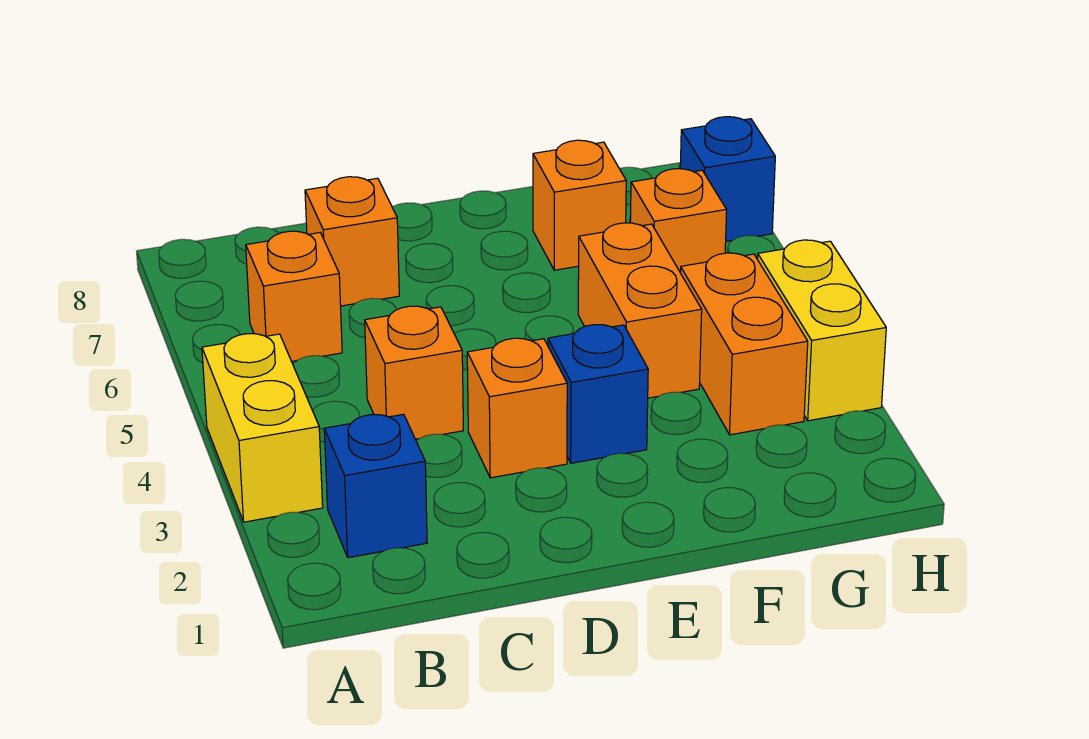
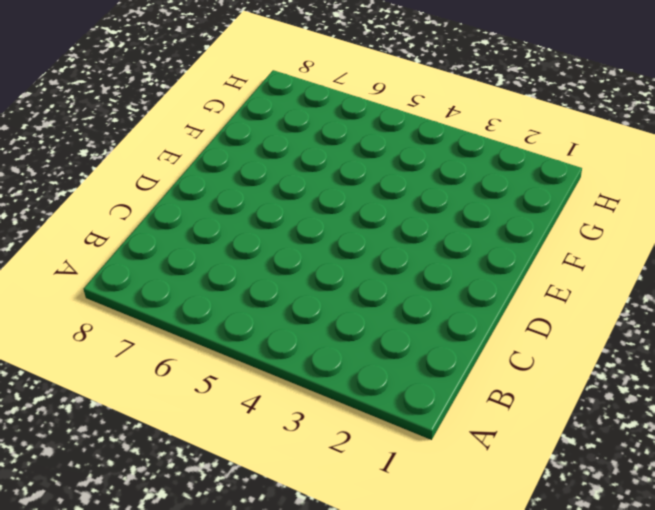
none -> yellow brick A3:A4 level 1
none -> blue brick B2 level 1
none -> orange brick B6 level 1

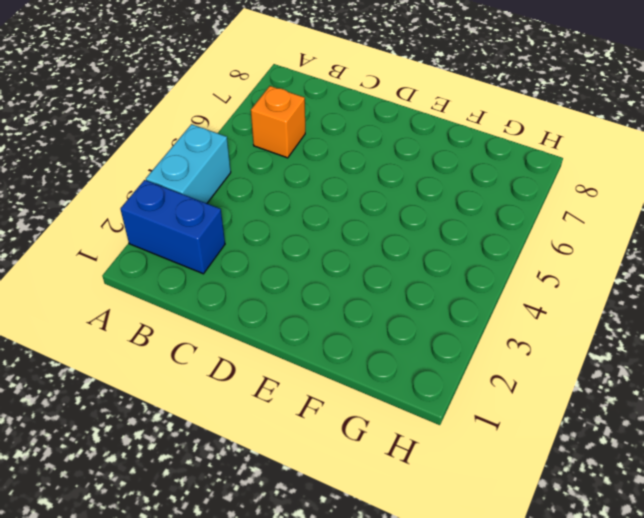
blue brick A2:B2 level 1 -> blue brick B2 level 1
cyan brick A3:A4 level 1 -> yellow brick A3:A4 level 1
none -> orange brick C4 level 1
none -> orange brick C7 level 1
none -> orange brick D3 level 1

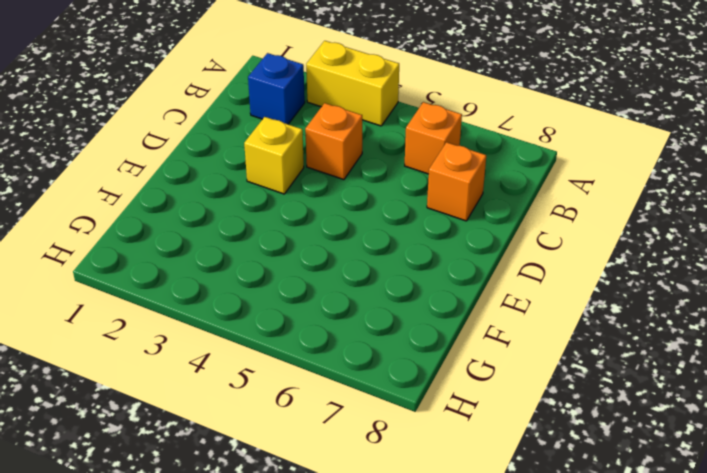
yellow brick D3 level 1 -> orange brick D3 level 1
none -> blue brick E3 level 1
none -> orange brick F4:F5 level 1
none -> orange brick F7 level 1

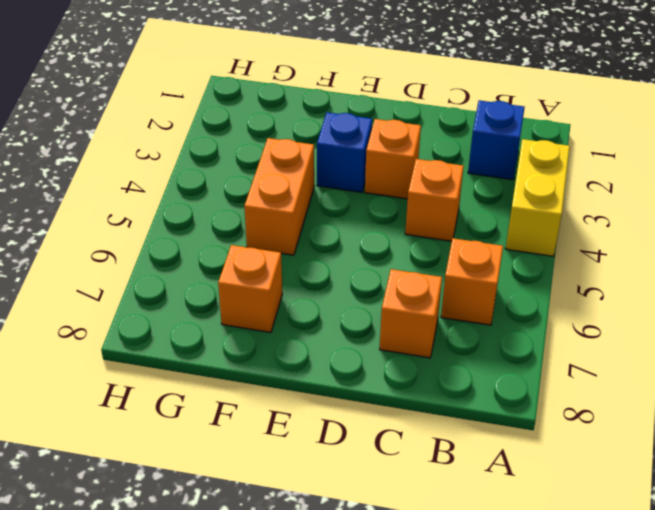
none -> orange brick G3:G4 level 1
none -> orange brick G6 level 1
none -> yellow brick H3:H4 level 1

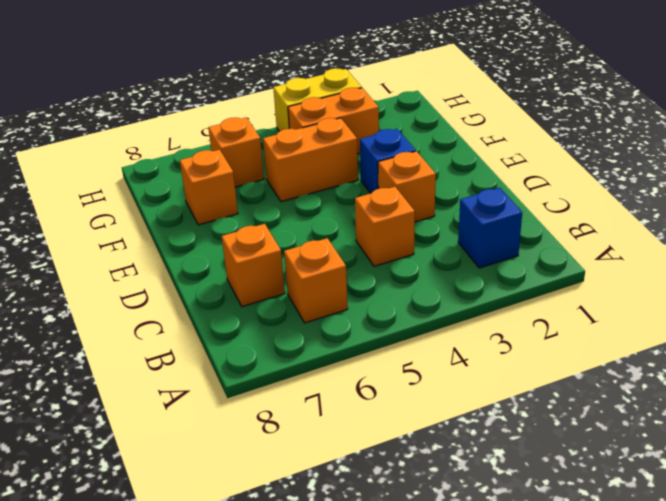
none -> yellow brick A3:A4 level 1
none -> blue brick H7 level 1

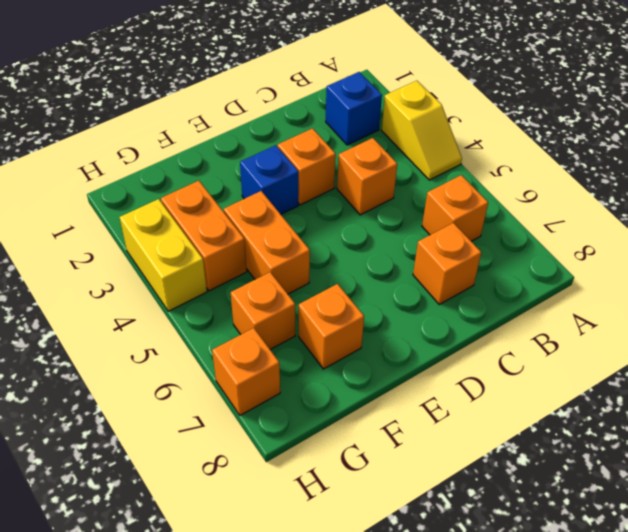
yellow slope A3:A4 level 1 top 3 -> yellow brick A3:A4 level 1
orange brick H7 level 1 -> blue brick H7 level 1

